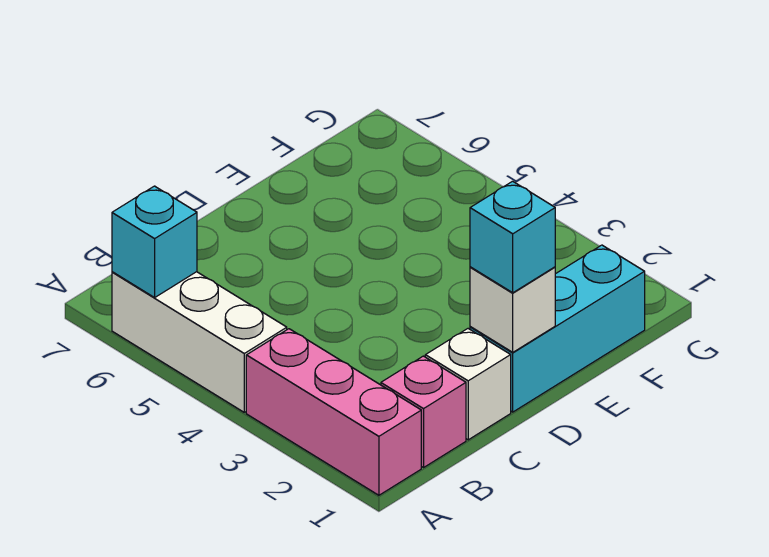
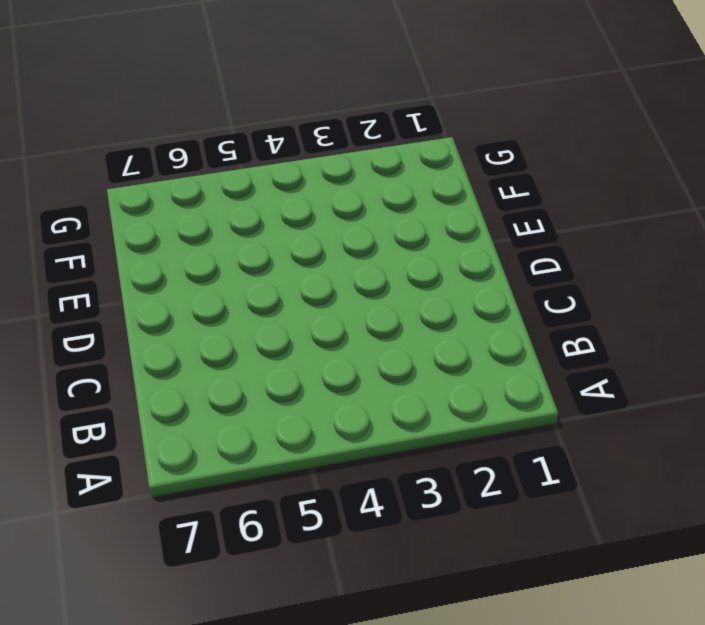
none -> pink brick A1:A3 level 1
none -> white brick A4:A6 level 1

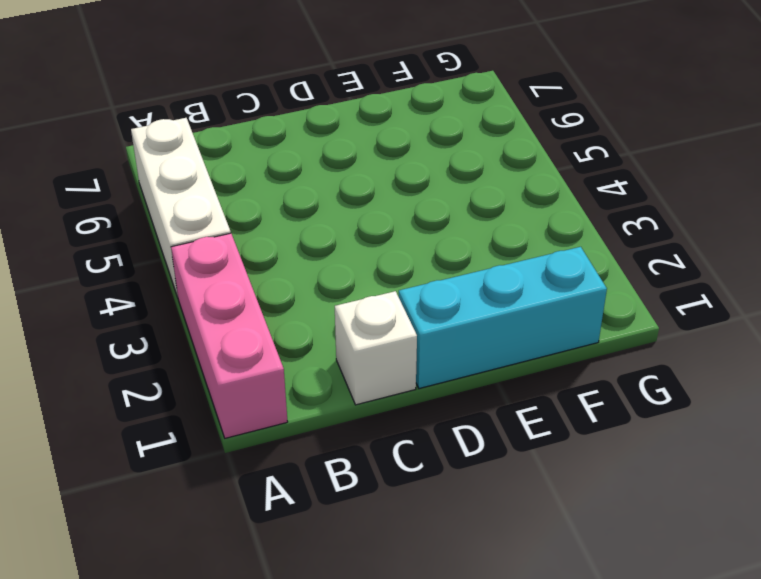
none -> pink brick B1 level 1
none -> cyan brick A6 level 2

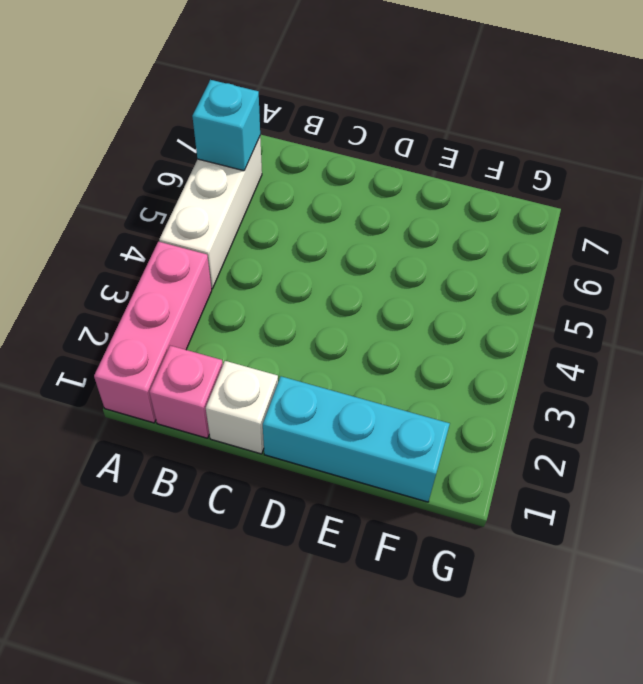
none -> white brick D1 level 2
none -> cyan brick D1 level 3

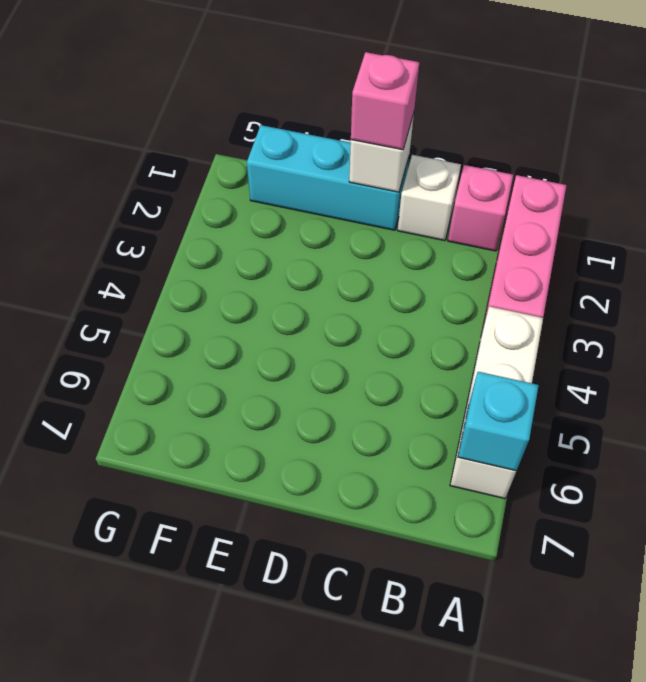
pink brick D1 level 3 -> cyan brick D1 level 3

